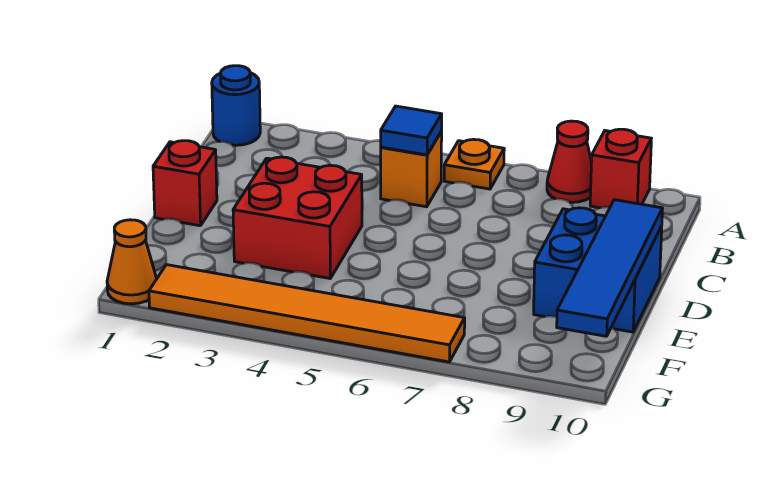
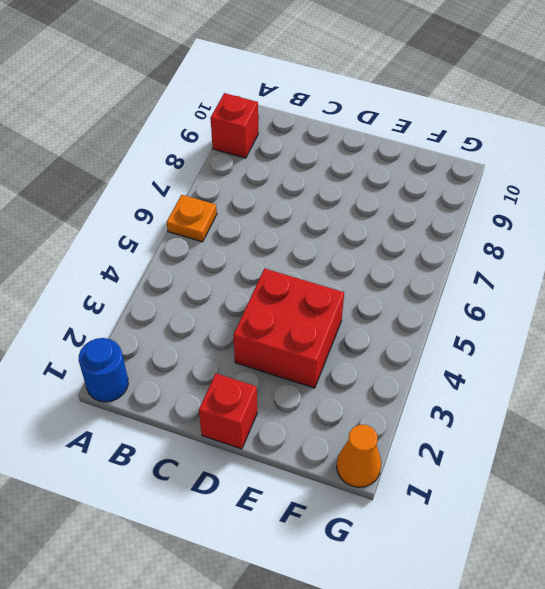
none -> red cone A8 level 1
none -> orange brick B5 level 1
none -> blue brick D9:E10 level 1

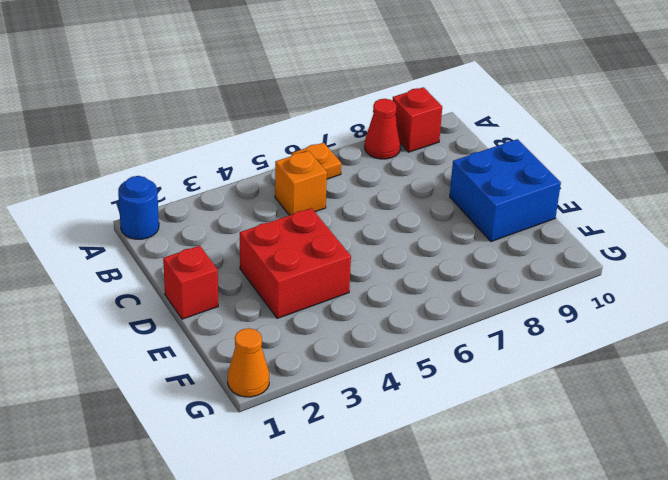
none -> orange tile G2:G7 level 1
none -> blue tile B5 level 2
none -> blue tile D10:G10 level 2

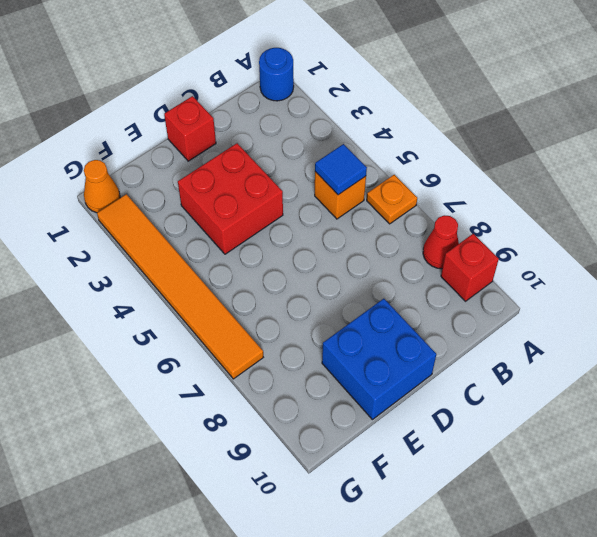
none -> blue tile D10:G10 level 2

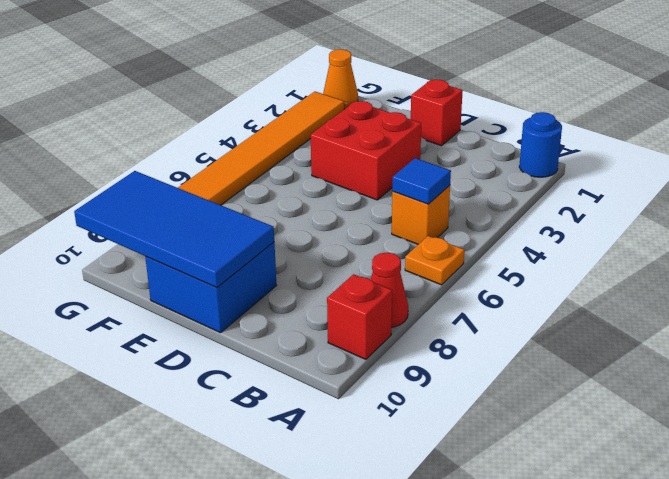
blue tile D9:G10 level 2 -> blue tile D10:G10 level 2

